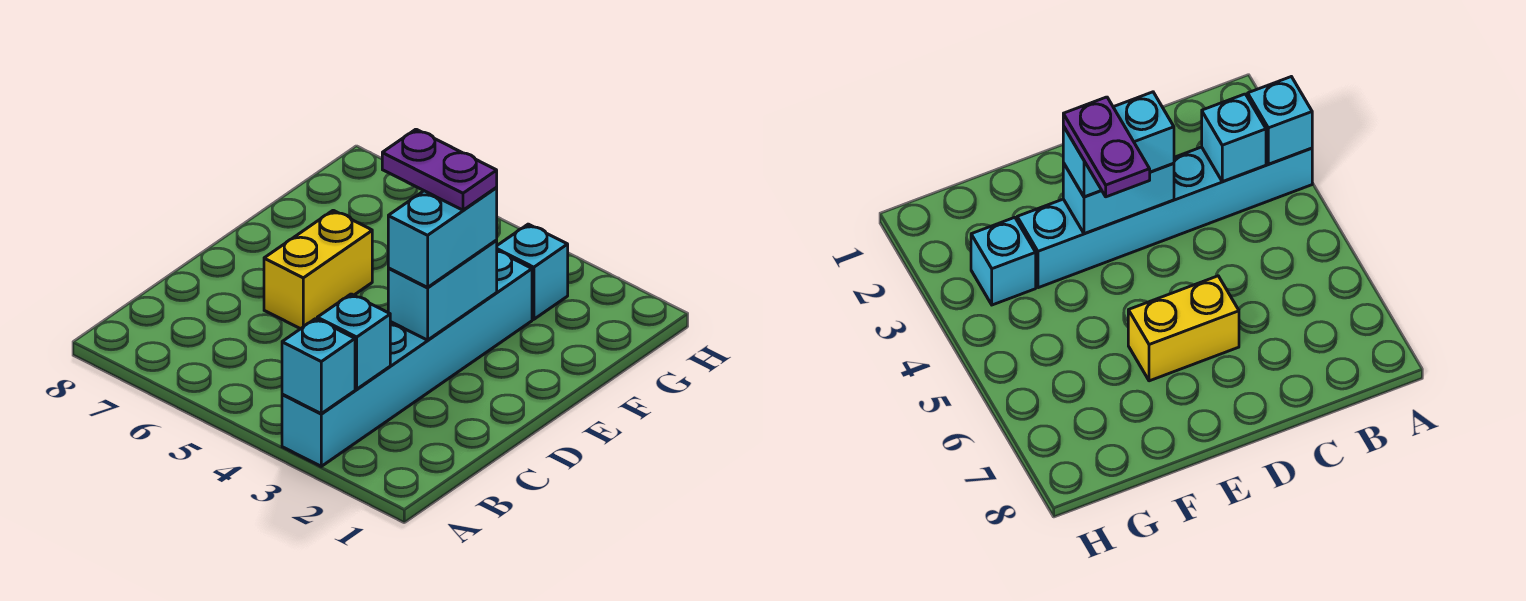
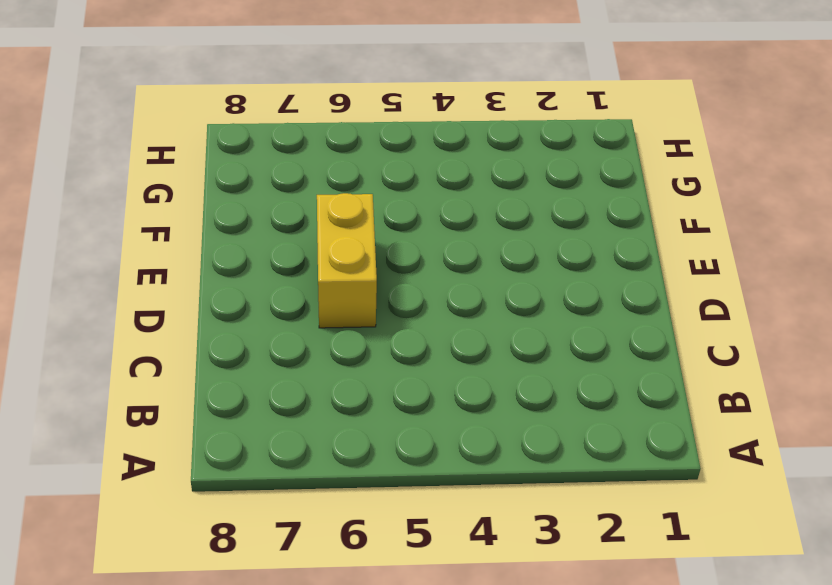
none -> cyan brick A3:F3 level 1
none -> cyan brick G3 level 1

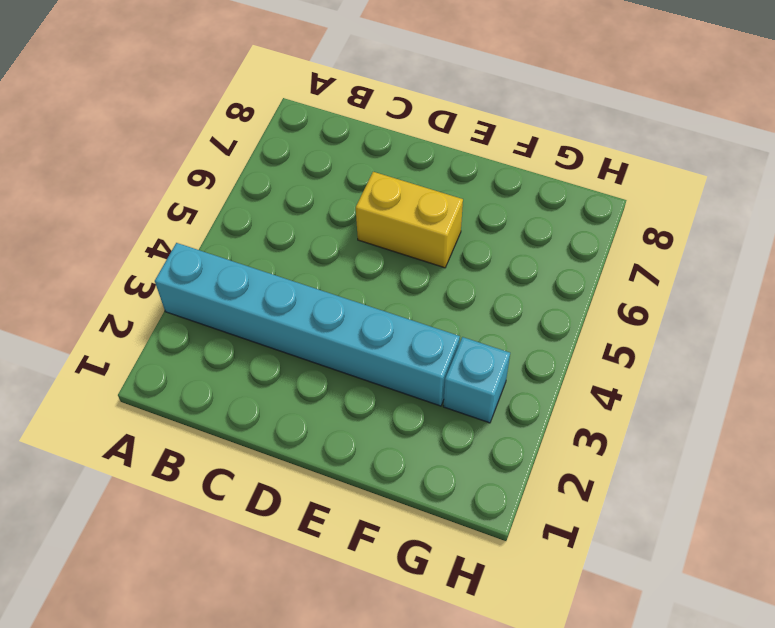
none -> cyan brick A3 level 2
none -> cyan brick B3 level 2

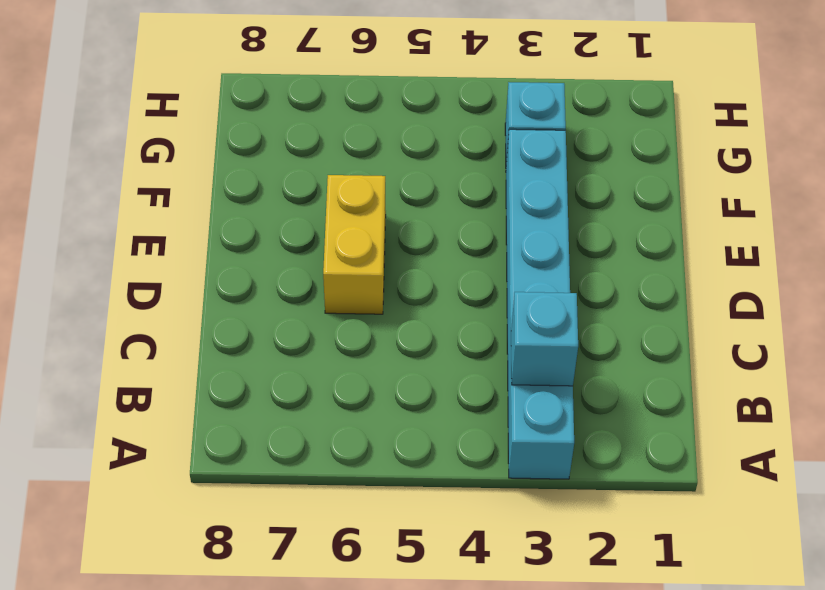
none -> cyan brick A3 level 2
none -> cyan brick D3:E3 level 2

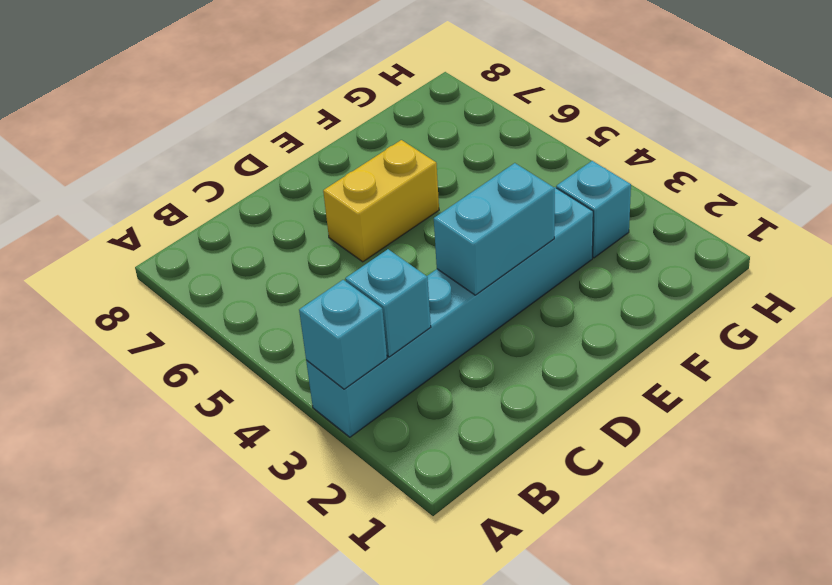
none -> cyan brick D3:E3 level 3
none -> purple plate E3:E4 level 4

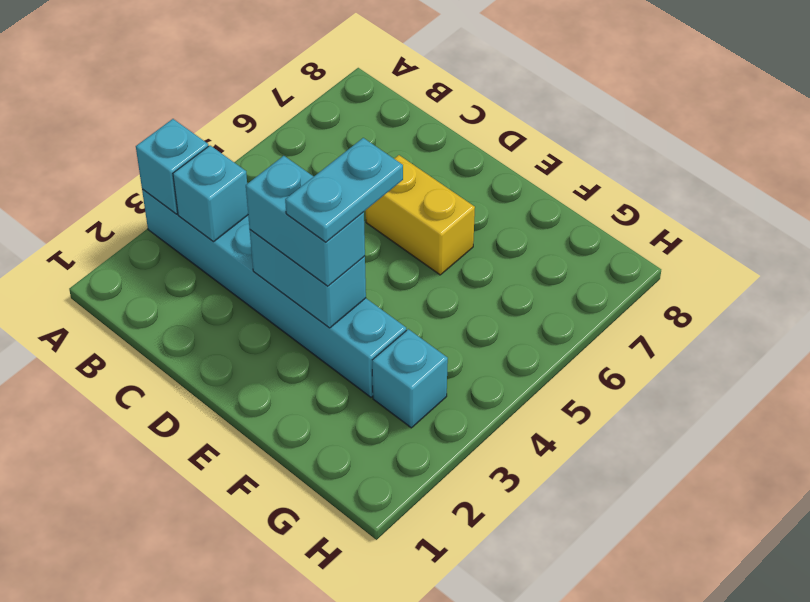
cyan plate E3:E4 level 4 -> purple plate E3:E4 level 4

